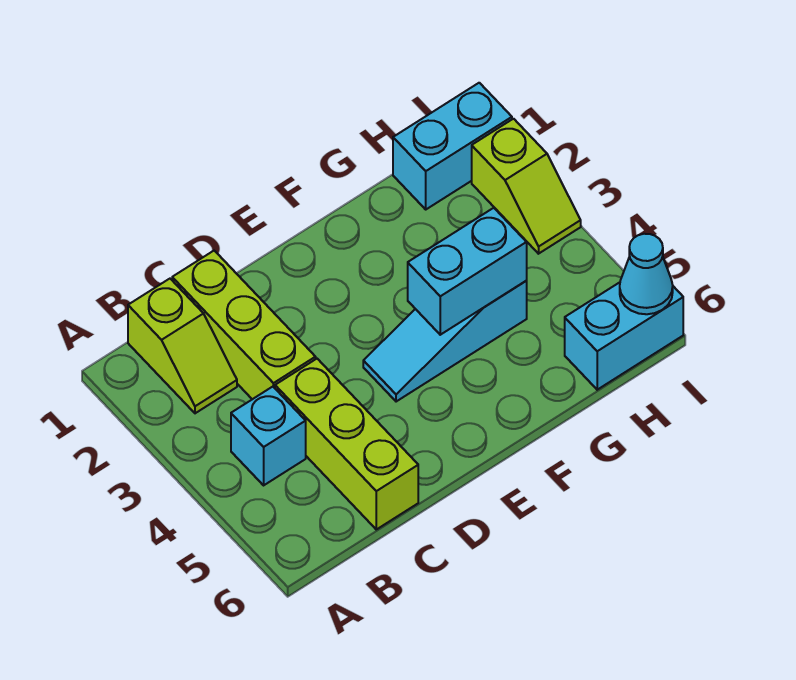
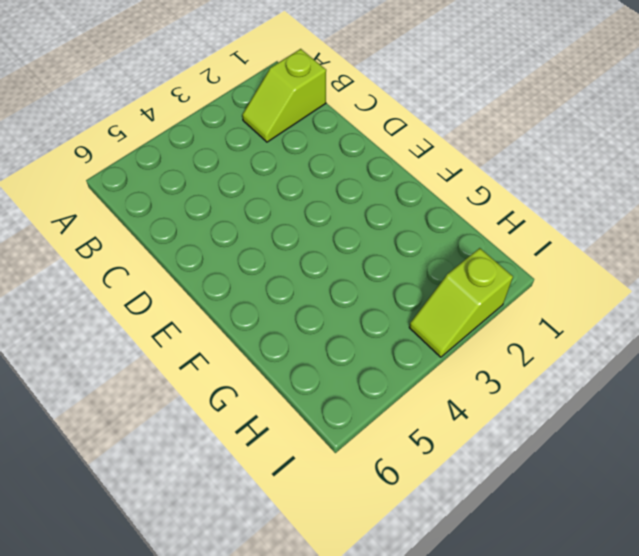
none -> cyan brick B4 level 1
none -> lime brick C1:C3 level 1

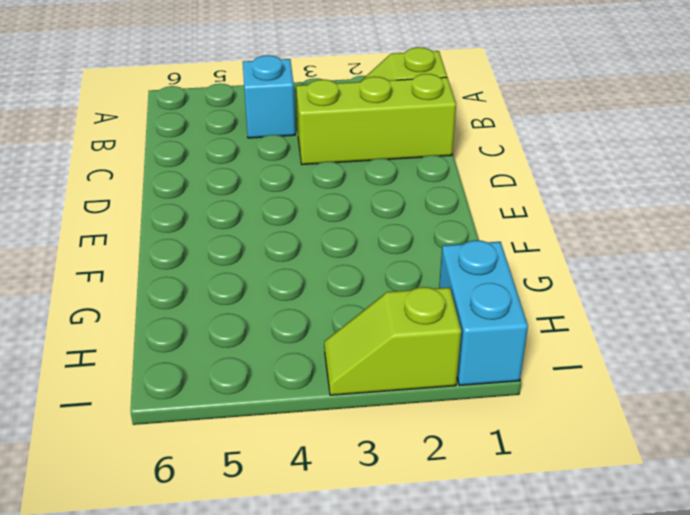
none -> lime brick C4:C6 level 1
none -> cyan slope E4:G4 level 1 top G

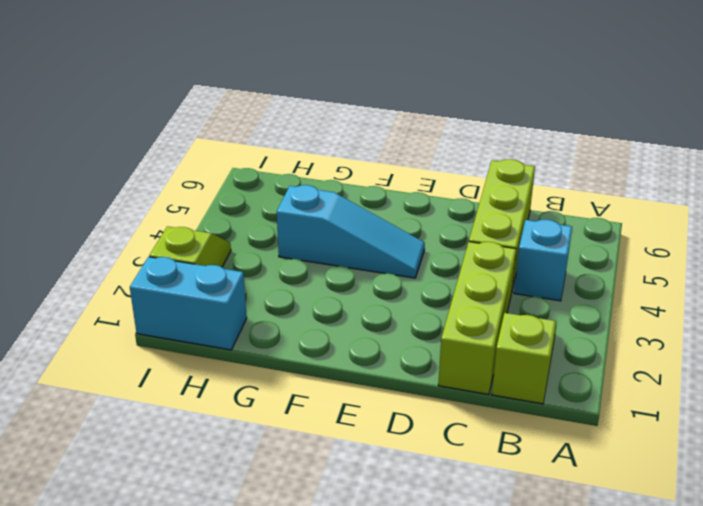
none -> cyan brick H6:I6 level 1
none -> cyan brick F4:G4 level 2

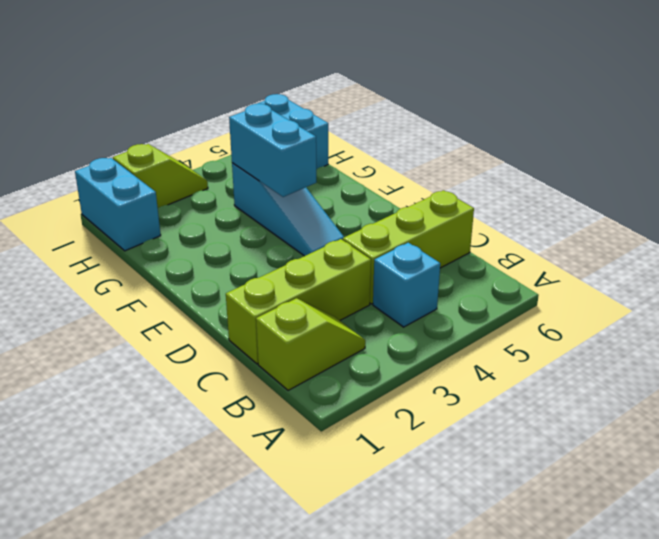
none -> cyan cone I6 level 2

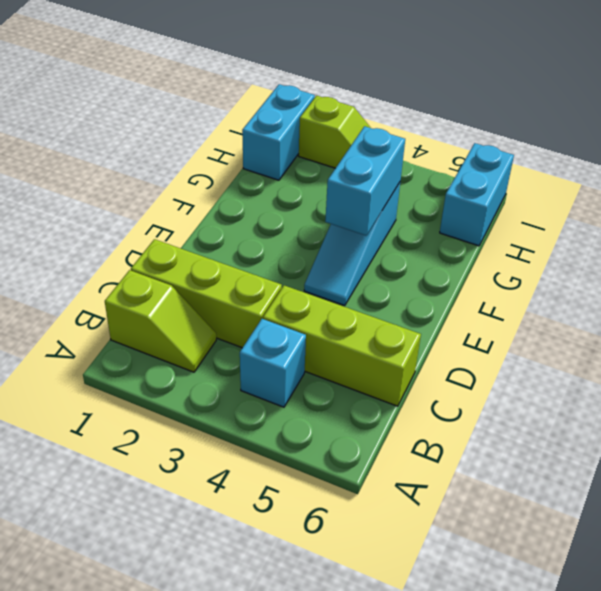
none -> cyan cone I6 level 2

